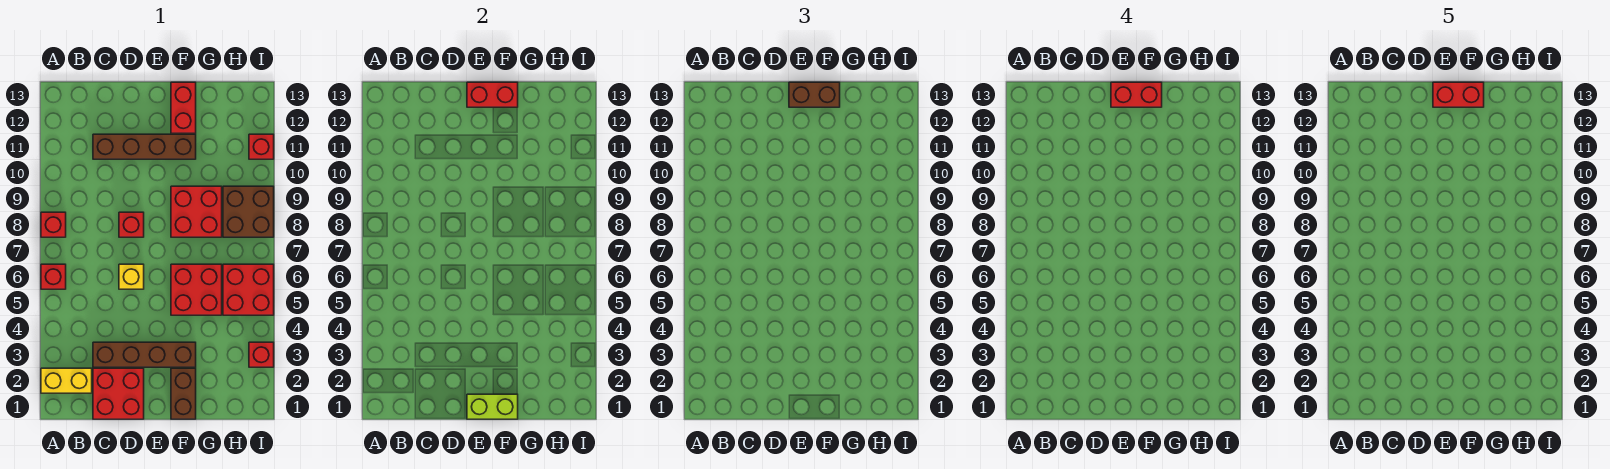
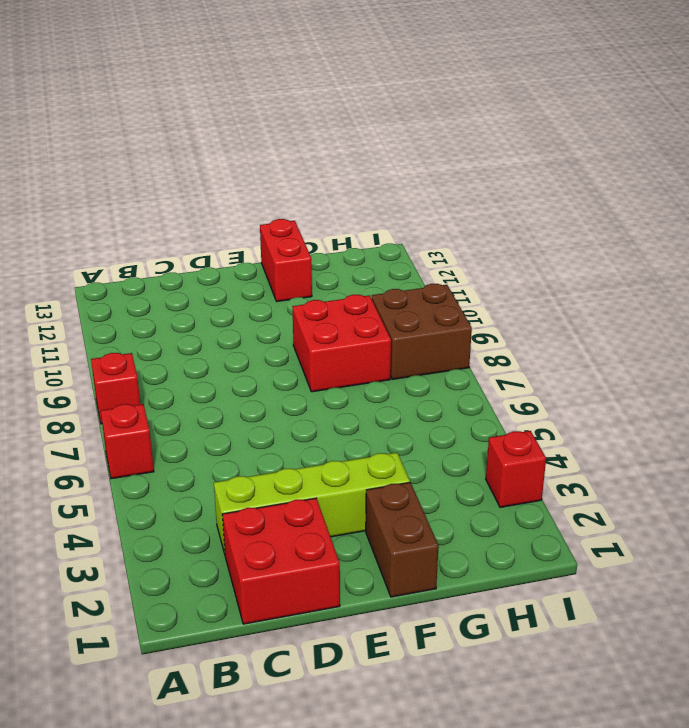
lime brick C3:F3 level 1 -> brown brick C3:F3 level 1
none -> yellow brick A2:B2 level 1
none -> brown brick C11:F11 level 1
none -> yellow brick D6 level 1

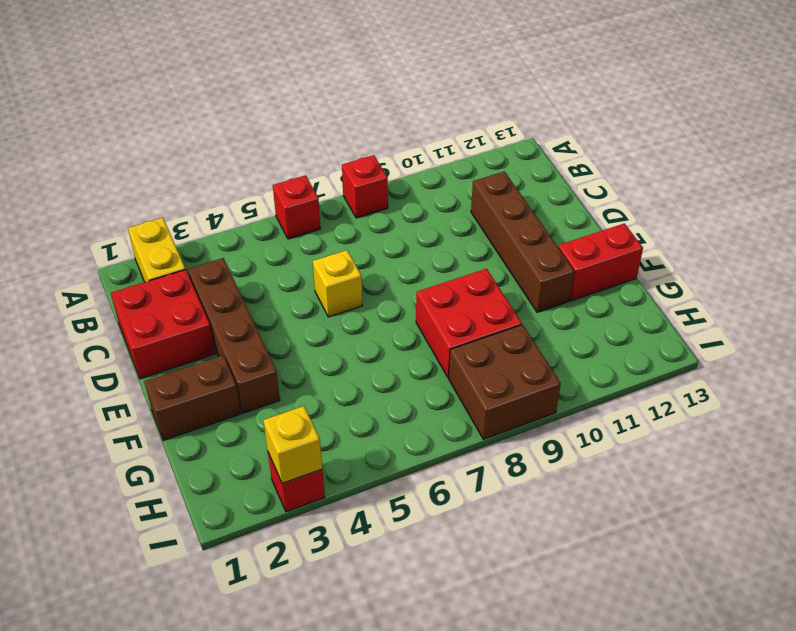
yellow brick I3 level 2 -> none
none -> red brick D8 level 1
none -> red brick F5:G6 level 1
none -> red brick H5:I6 level 1

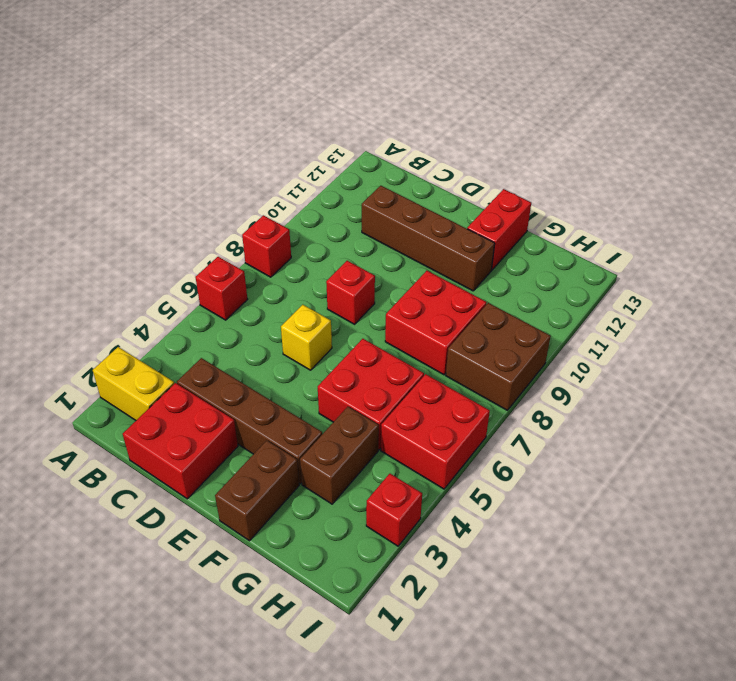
brown brick G3:G4 level 1 -> brown brick E13:F13 level 3
none -> red brick I11 level 1
none -> lime brick E1:F1 level 2
none -> red brick E13:F13 level 2

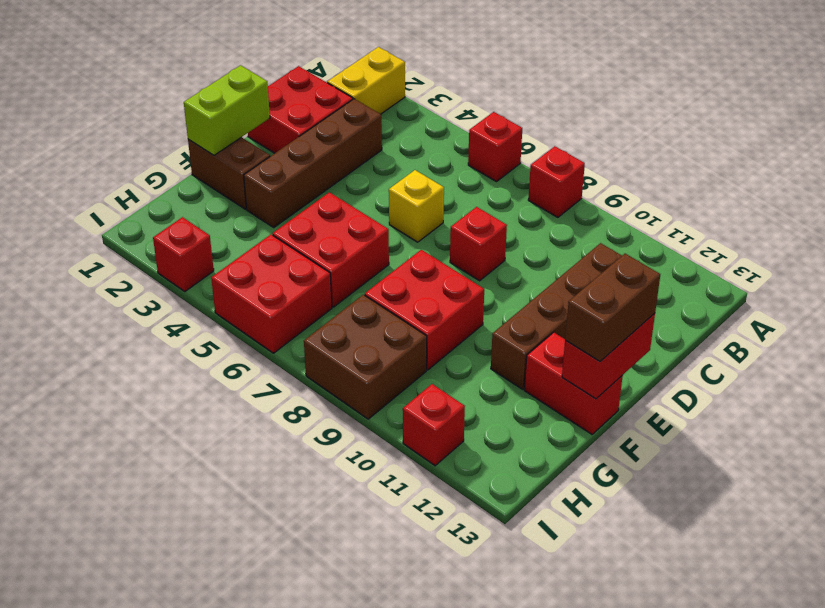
none -> red brick E13:F13 level 4
none -> red brick E13:F13 level 5

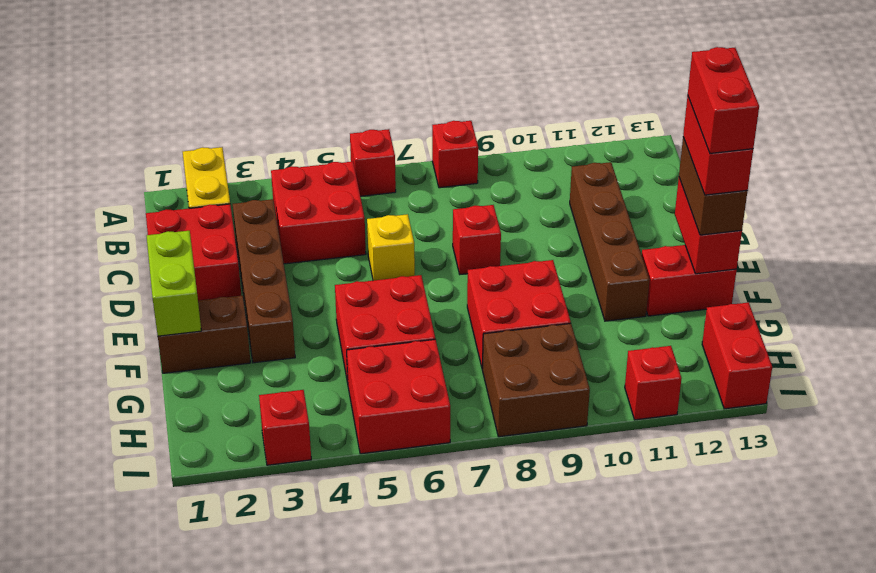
red brick B4:C5 level 1 -> none
red brick H13:I13 level 1 -> none

